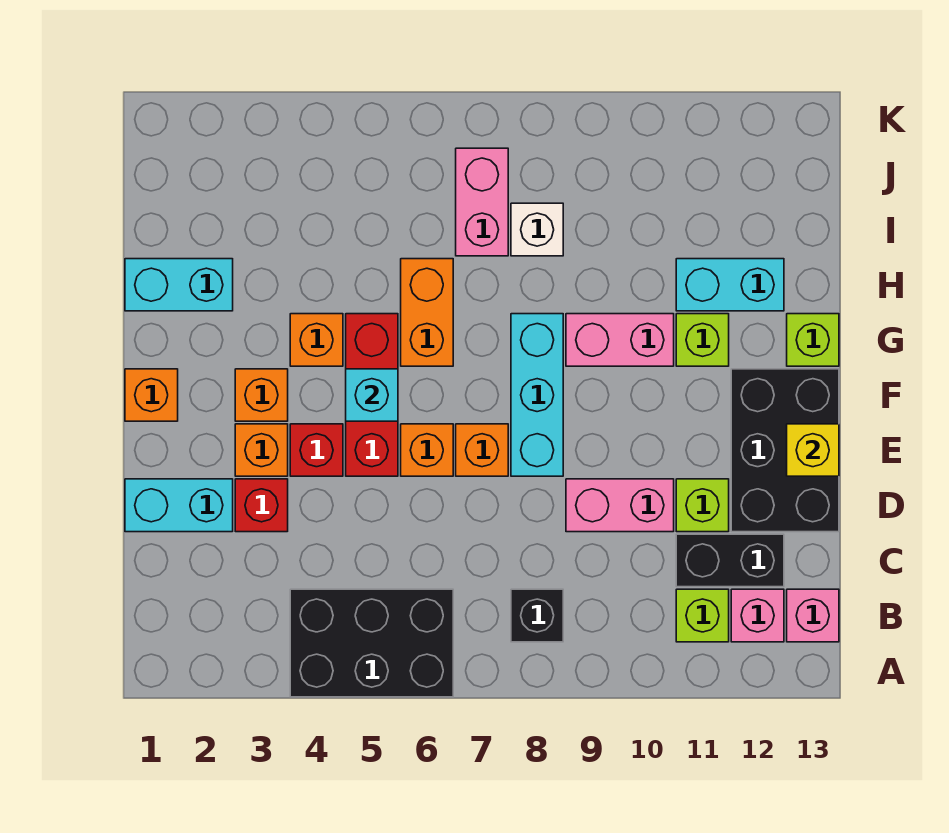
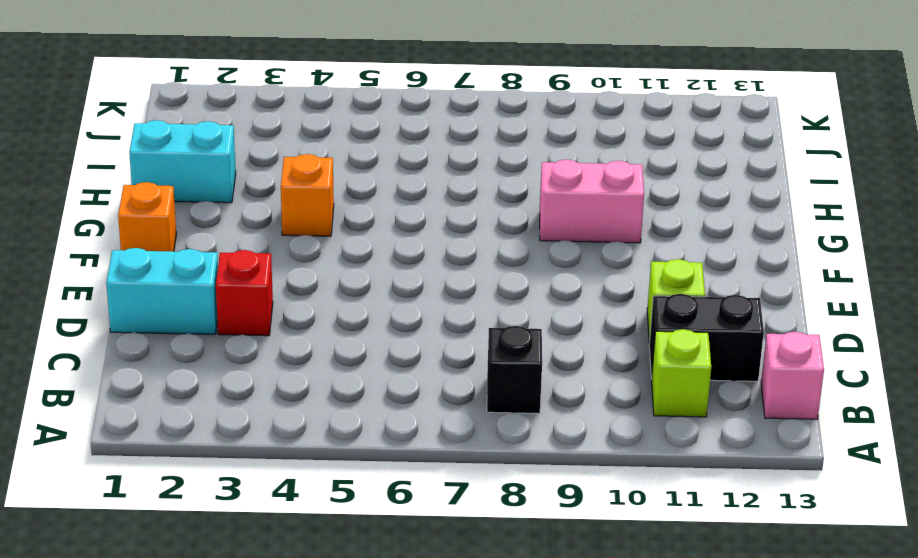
none -> black brick A4:B6 level 1
none -> pink brick B12 level 1
none -> pink brick D9:D10 level 1
none -> black brick D12:F13 level 1

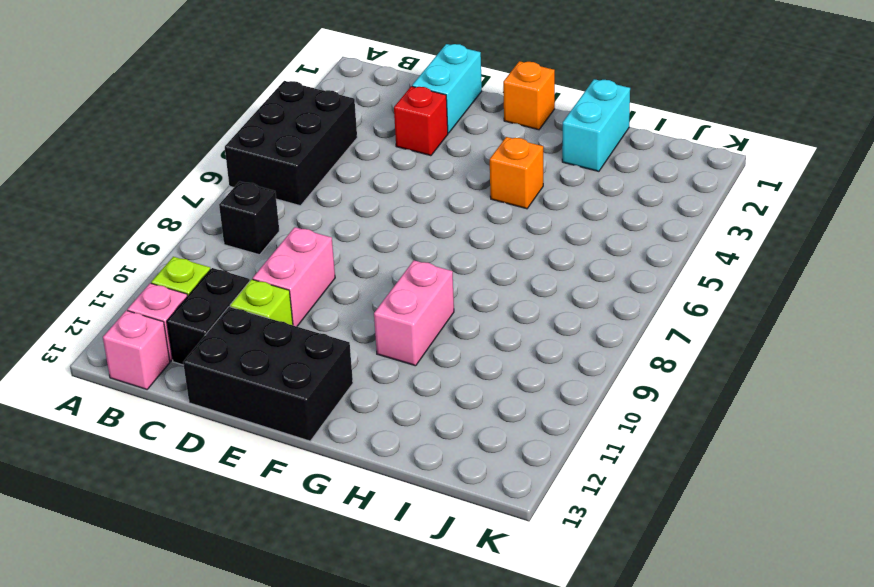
none -> orange brick E3 level 1
none -> red brick E4 level 1
none -> red brick E5:G5 level 1
none -> orange brick E6 level 1

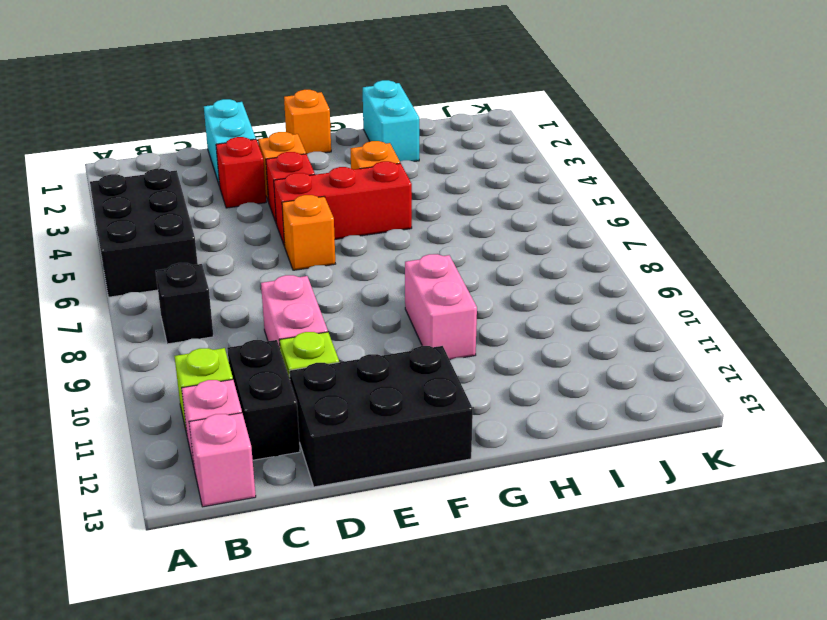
none -> orange brick E7 level 1
none -> cyan brick E8:G8 level 1
none -> orange brick F3 level 1
none -> orange brick G6:H6 level 1

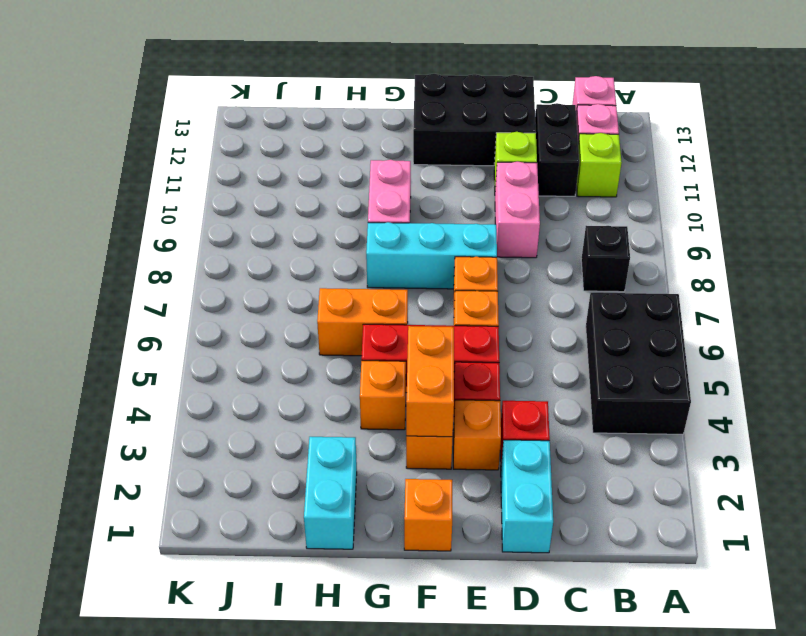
orange brick F3:F4 level 2 -> none
none -> lime brick G11 level 1
none -> lime brick G13 level 1
none -> cyan brick H11:H12 level 1
none -> pink brick I7:J7 level 1

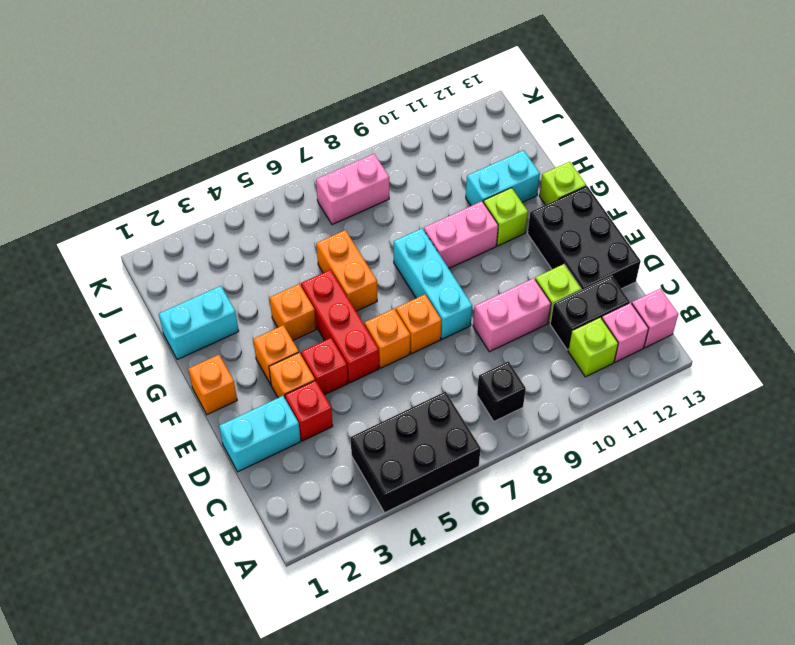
pink brick J7:J8 level 1 -> pink brick I7:J7 level 1
none -> white brick I8 level 1
none -> yellow brick E13 level 2
none -> cyan brick F5 level 2

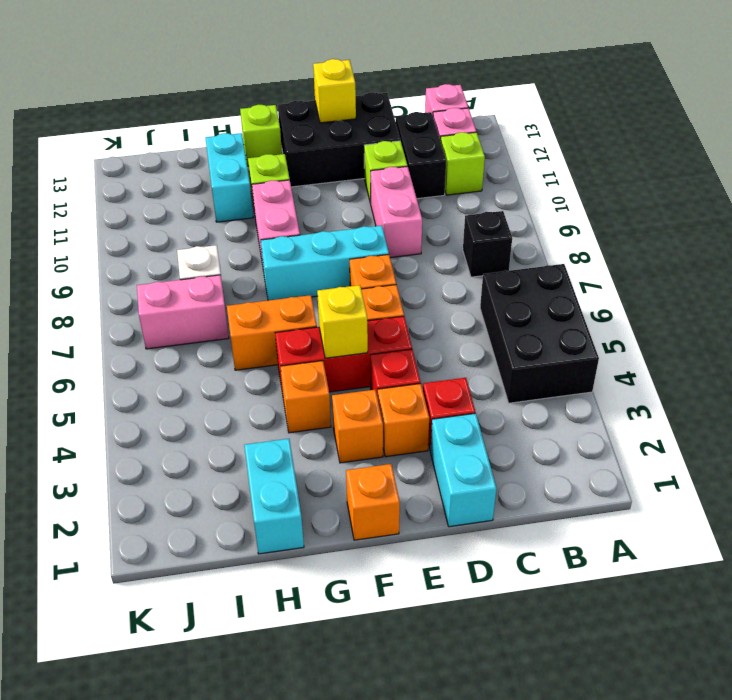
yellow brick F5 level 2 -> cyan brick F5 level 2

